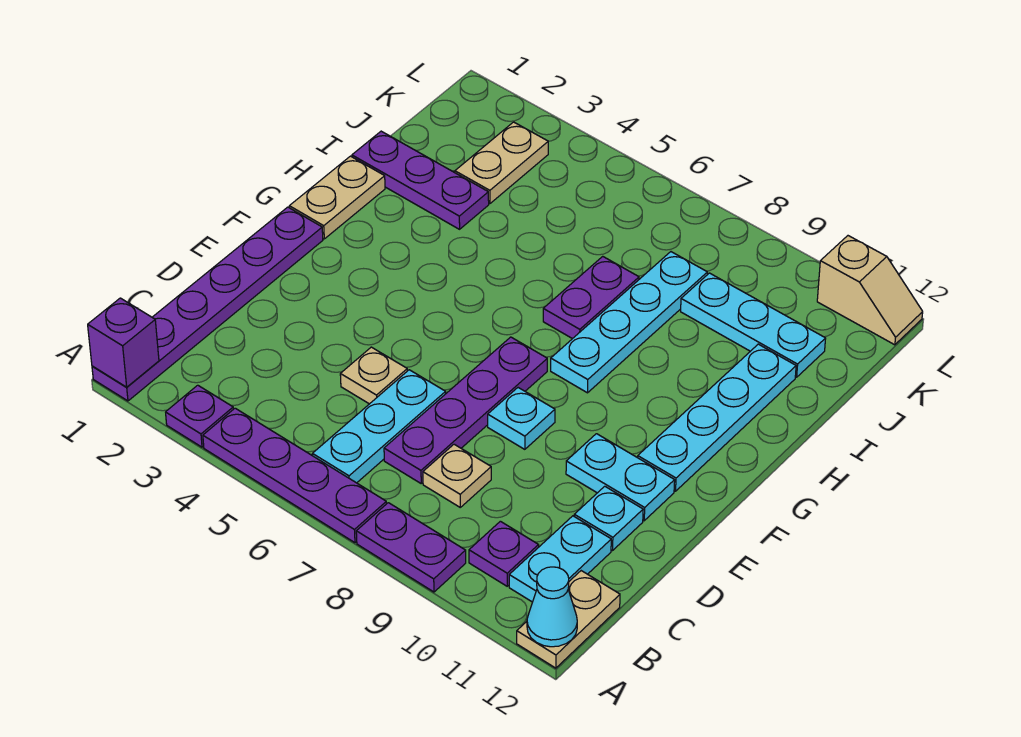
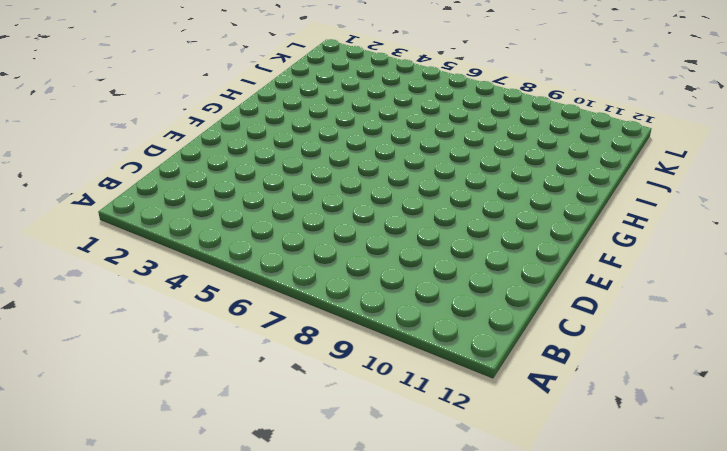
none -> purple plate A1:F1 level 1
none -> purple plate A3 level 1
none -> purple plate A4:A7 level 1

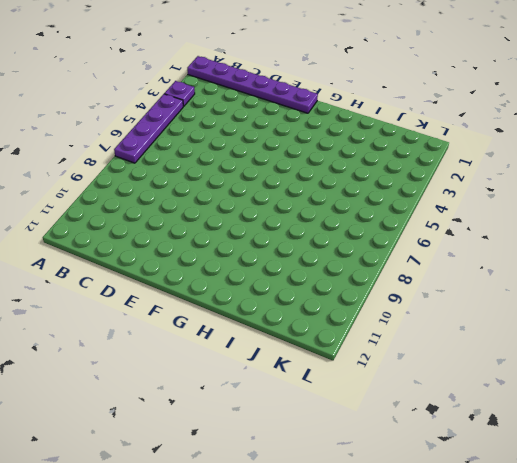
none -> purple plate A8:A9 level 1
none -> tan plate A12:B12 level 1
none -> cyan plate B6:D6 level 1

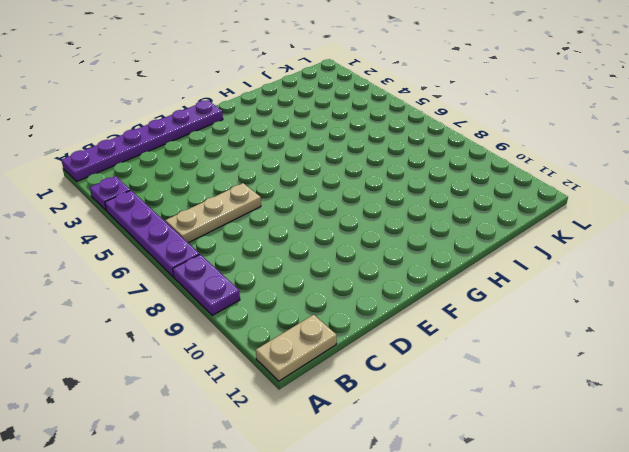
tan plate B6:D6 level 1 -> cyan plate B6:D6 level 1
none -> purple plate B10 level 1
none -> cyan plate B11:C11 level 1
none -> purple plate C7:F7 level 1

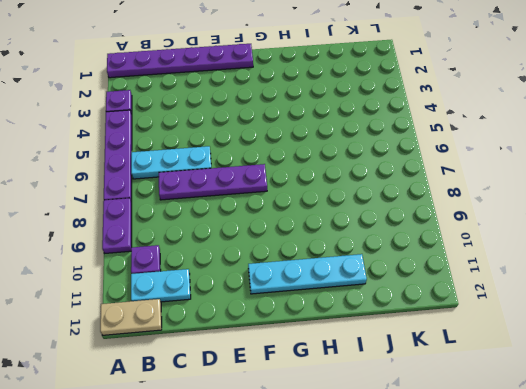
none -> tan plate C8 level 1
none -> tan plate D5 level 1
none -> cyan plate D11 level 1

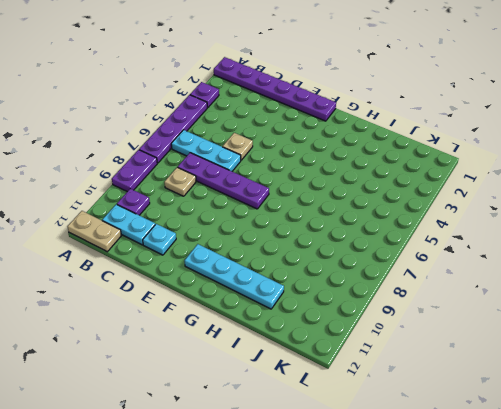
none -> cyan plate E8 level 1
none -> cyan plate E10:E11 level 1
none -> tan plate G1:H1 level 1

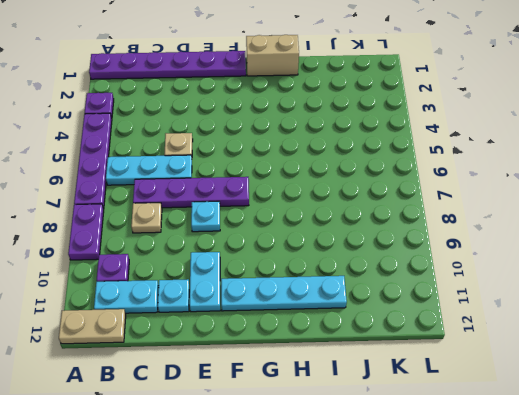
tan brick G1:H1 level 1 -> tan plate G1:H1 level 1
none -> cyan plate G8:J8 level 1
none -> purple plate H7:I7 level 1
none -> purple plate I1:I3 level 1

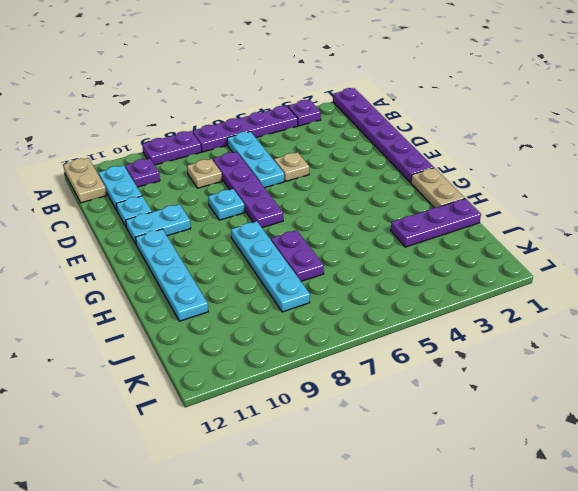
none -> tan plate J3:K3 level 1
none -> cyan plate J9:J11 level 1
none -> tan slope L11:L12 level 1 top 11

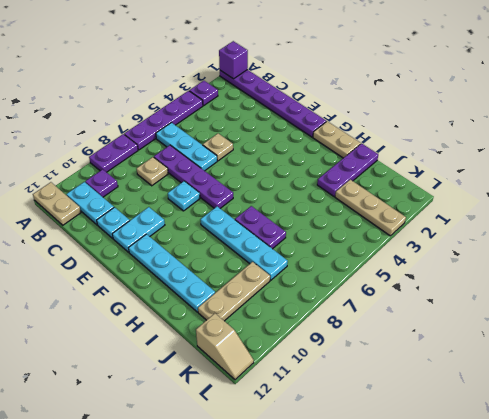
tan plate J3:L3 level 1 -> tan plate J3:K3 level 1
tan plate J9:J11 level 1 -> cyan plate J9:J11 level 1
tan slope K12:L12 level 1 top K -> tan slope L11:L12 level 1 top 11
none -> cyan cone A12 level 2

